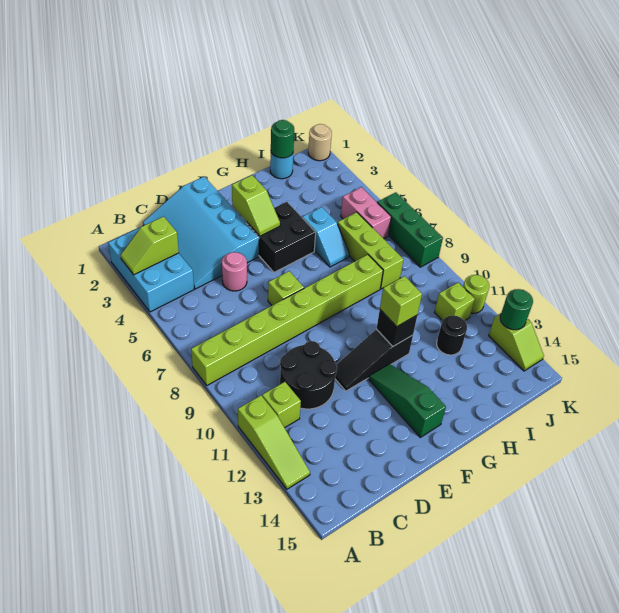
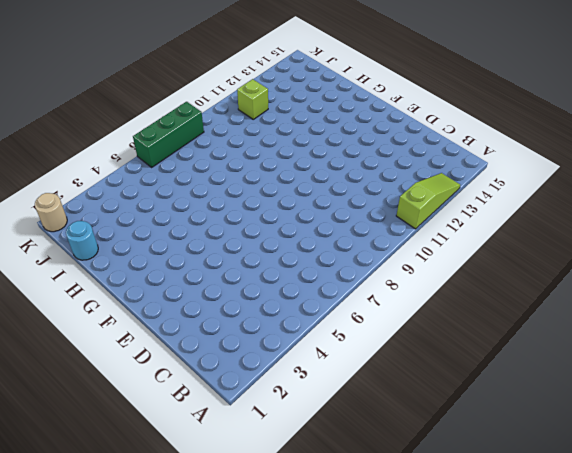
none -> cyan brick A2:B4 level 1
none -> lime brick A8:H8 level 1
none -> lime brick B11 level 1

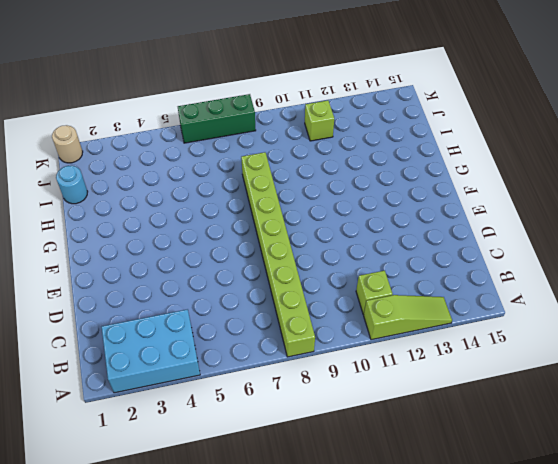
none -> cyan slope C1:E4 level 1 top E
none -> black round brick C10:D11 level 1
none -> pink round brick D5 level 1

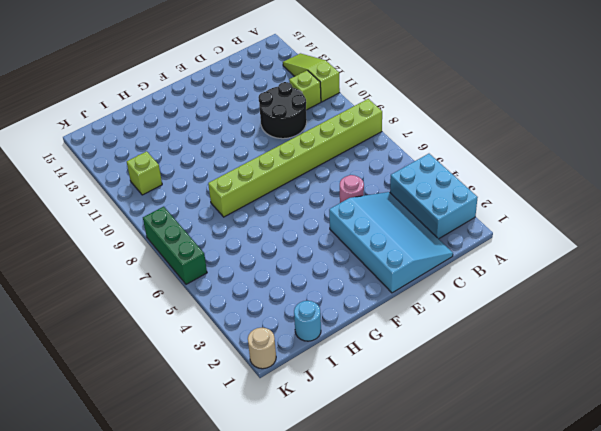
none -> lime brick E7 level 1
none -> black slope E11:G11 level 1 top G
none -> black brick F4:G5 level 1

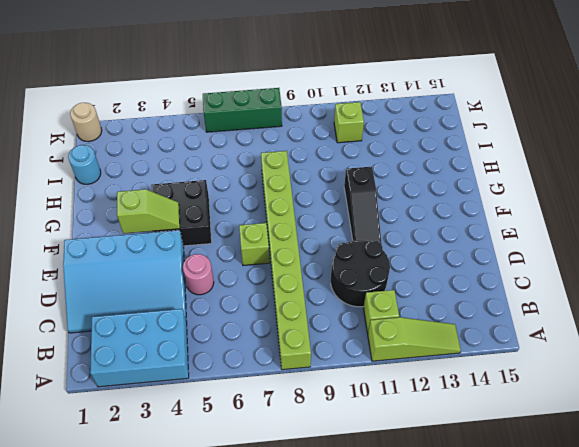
none -> green slope F12:F14 level 1 top 14
none -> cyan slope H5:H6 level 1 top 5
none -> lime brick I6:I8 level 1

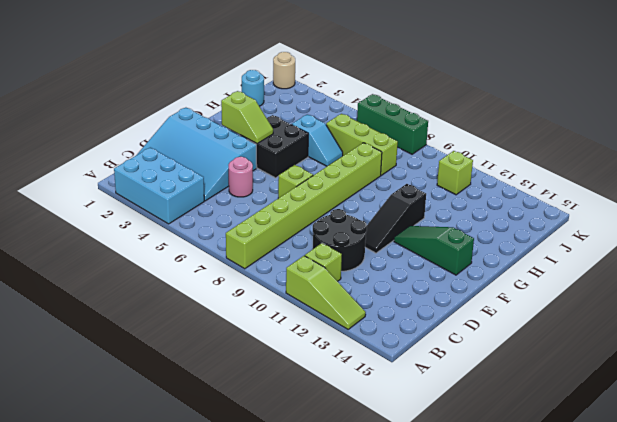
none -> black round brick I12 level 1
none -> pink brick J5:J6 level 1
none -> lime round brick K11 level 1

